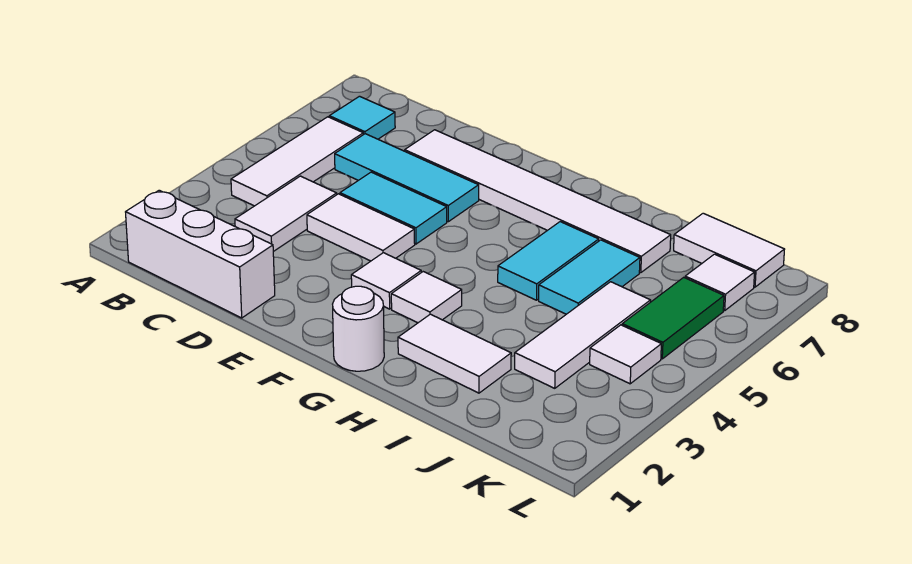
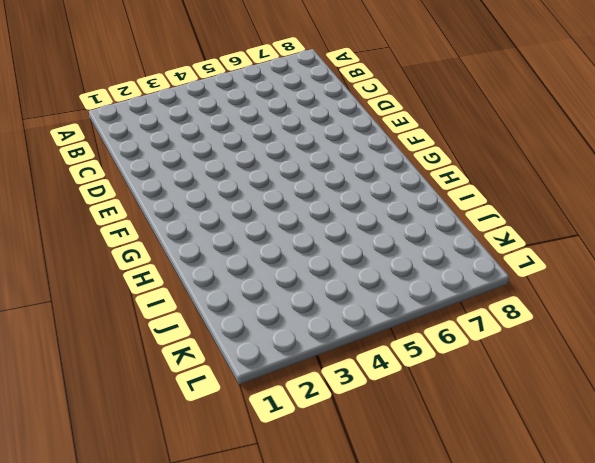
none -> white brick B1:D1 level 1
none -> white tile B4:B6 level 1
none -> cyan tile B7 level 1

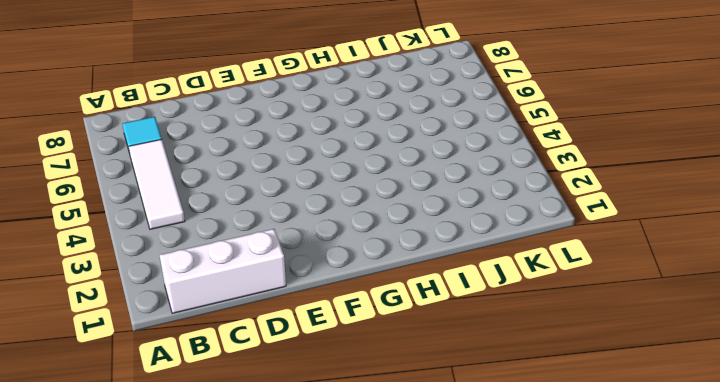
none -> white tile C3:C4 level 1
none -> cyan tile C6:E6 level 1
none -> white tile D4:E4 level 1

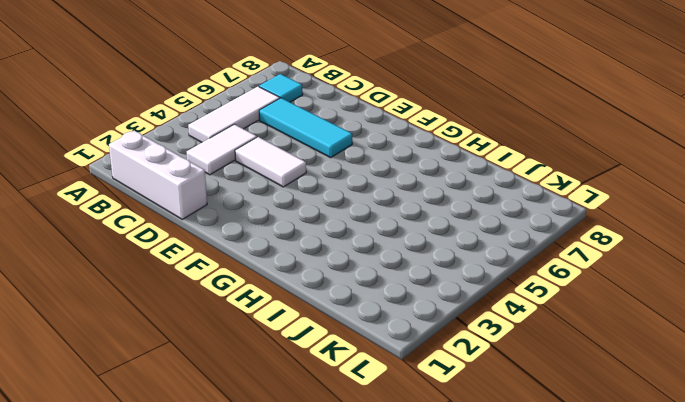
none -> cyan tile D5:E5 level 1
none -> white tile D7:I7 level 1
none -> white tile F3 level 1

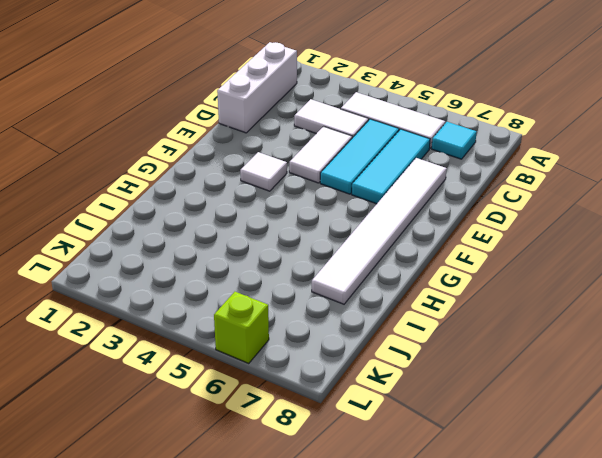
cyan tile C5:E5 level 1 -> cyan tile D5:E5 level 1
lime brick L6 level 1 -> none
none -> white round brick G1 level 1
none -> white tile G3 level 1
none -> white tile H2:I2 level 1

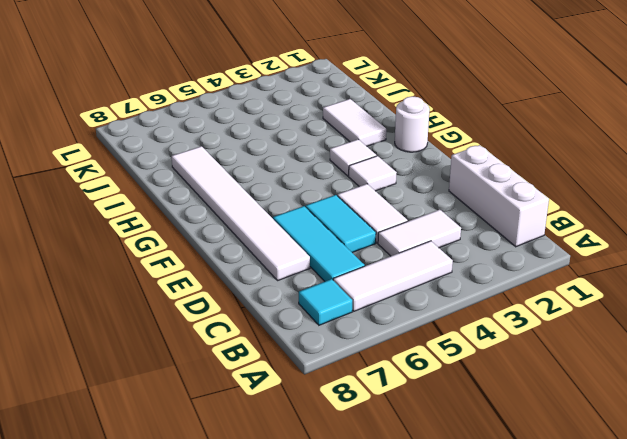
none -> cyan tile H5:H6 level 1
none -> cyan tile I5:I6 level 1
none -> white tile J3:J5 level 1

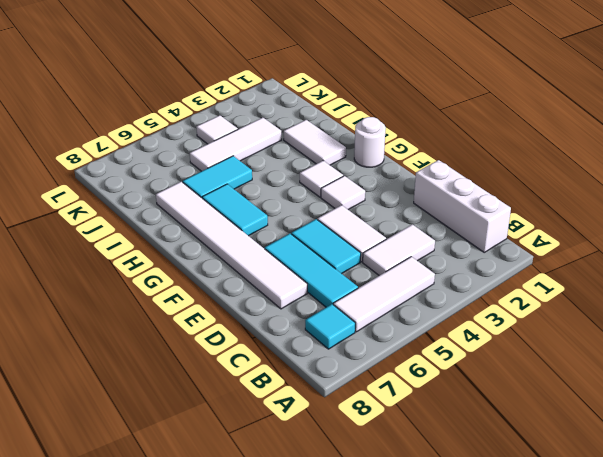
cyan tile G6:H6 level 1 -> cyan tile H5:H6 level 1
none -> white tile J8:K8 level 1
none -> green tile K5:K6 level 1
none -> white tile K7 level 1

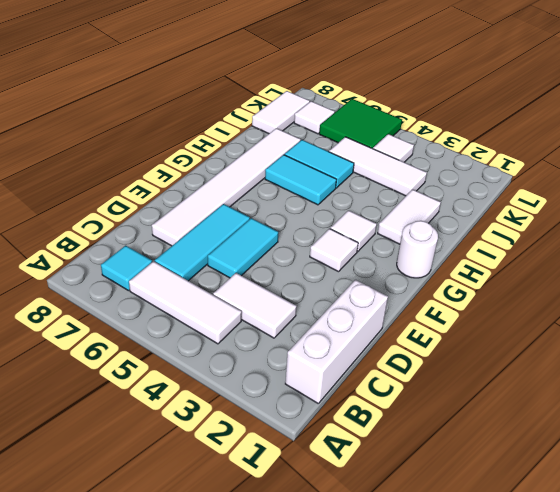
green tile K5:L6 level 1 -> green tile K5:K6 level 1
none -> white tile D4:E4 level 1

